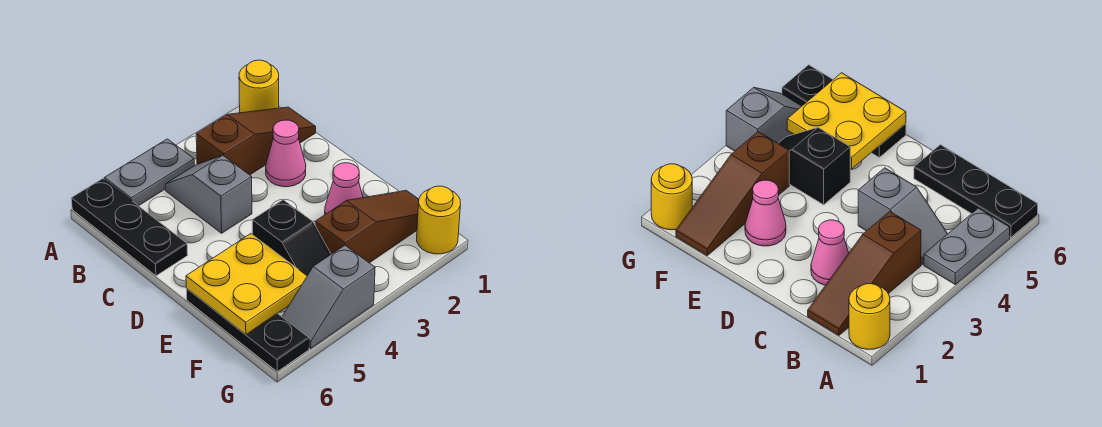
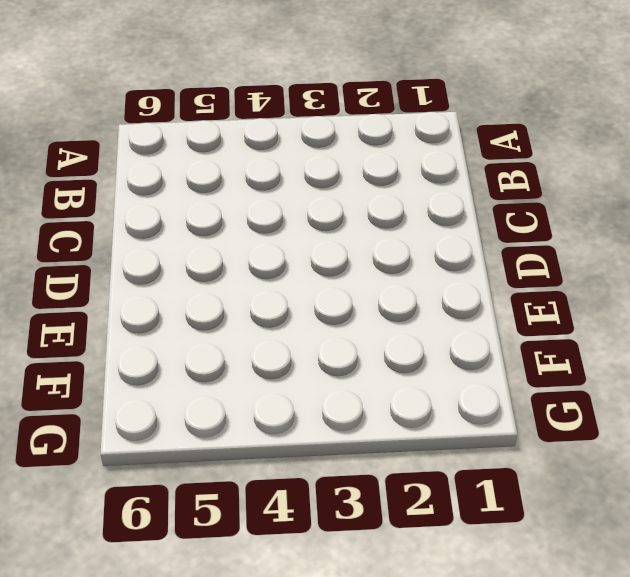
none -> yellow round brick A1 level 1
none -> grey plate A4:A5 level 1
none -> black plate A6:C6 level 1

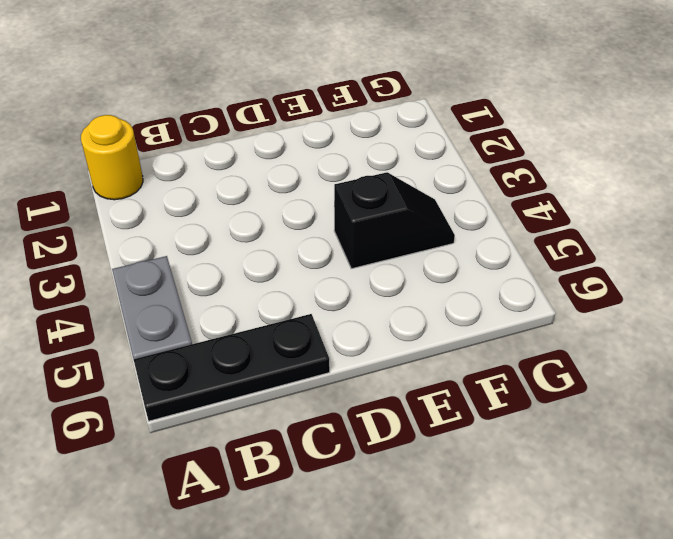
none -> brown slope B1:B3 level 1 top 3
none -> grey slope B4:C4 level 1 top C
none -> pink cone C2 level 1

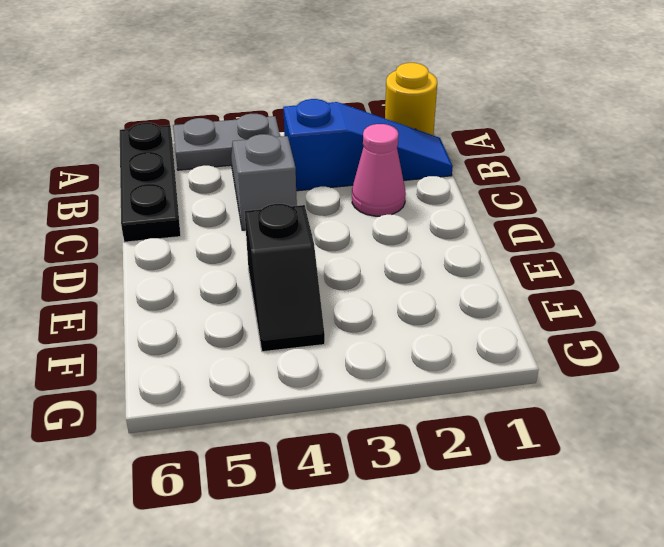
blue slope B1:B3 level 1 top 3 -> brown slope B1:B3 level 1 top 3
none -> pink cone E2 level 1
none -> black plate E6:G6 level 1
none -> brown slope F1:F3 level 1 top 3

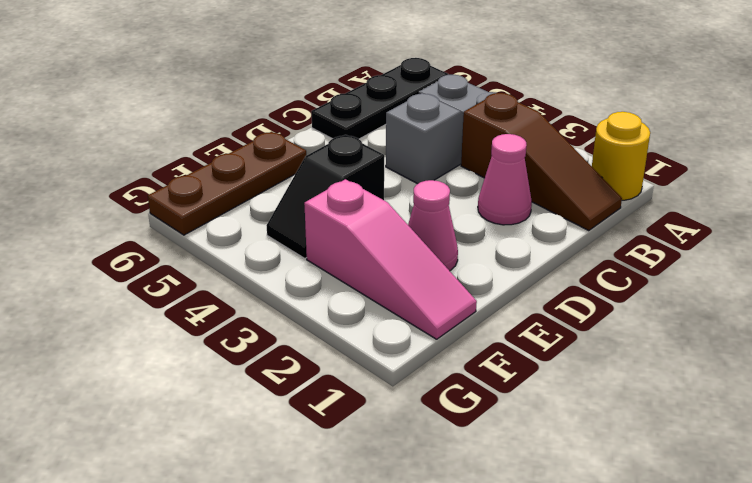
brown plate E6:G6 level 1 -> black plate E6:G6 level 1
pink slope F1:F3 level 1 top 3 -> brown slope F1:F3 level 1 top 3
none -> yellow round brick G1 level 1
none -> grey slope G4:G5 level 1 top 4
none -> yellow plate E5:F6 level 2

